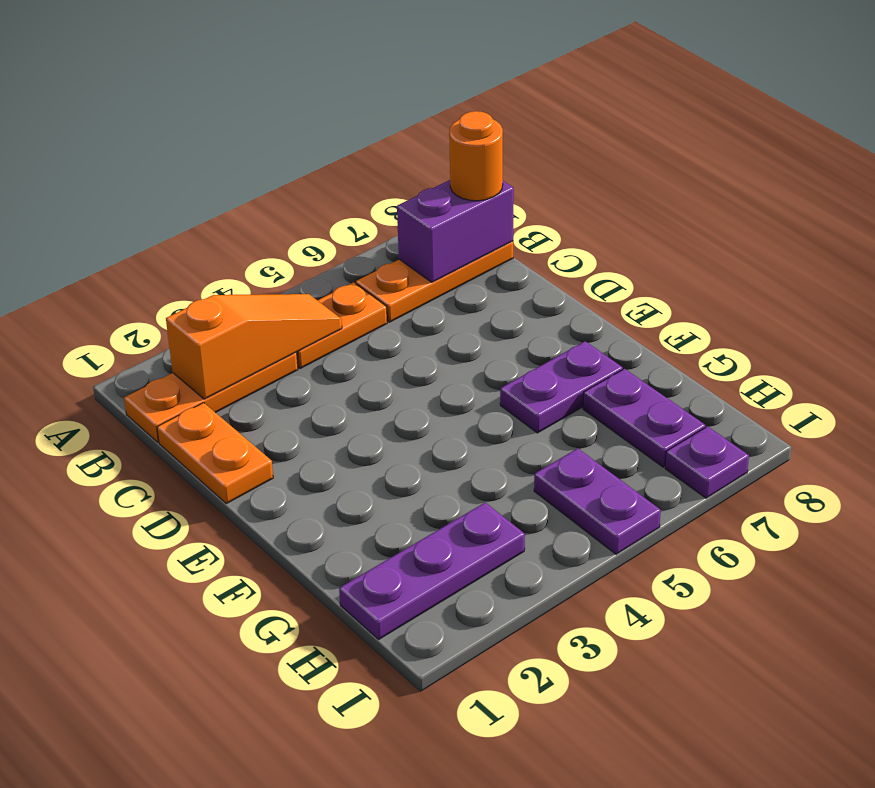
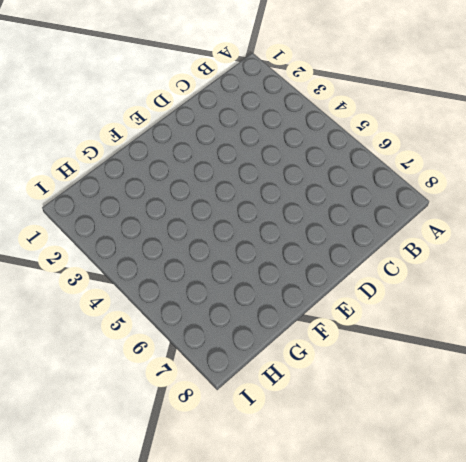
none -> orange plate B1:B3 level 1
none -> orange plate B4:B5 level 1
none -> orange plate B6:B8 level 1

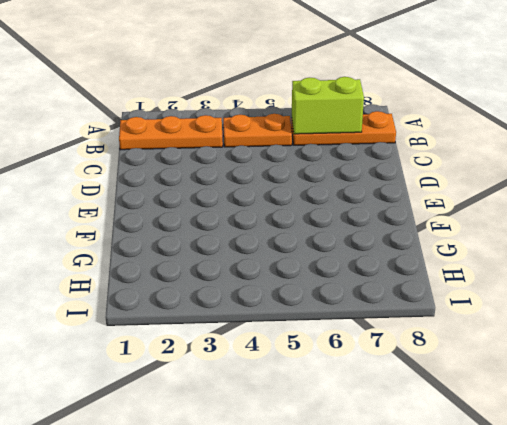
lime brick B6:B7 level 2 -> purple brick B7:B8 level 2
none -> orange plate C1:D1 level 1
none -> purple plate F6:F7 level 1
none -> purple plate G7:H7 level 1

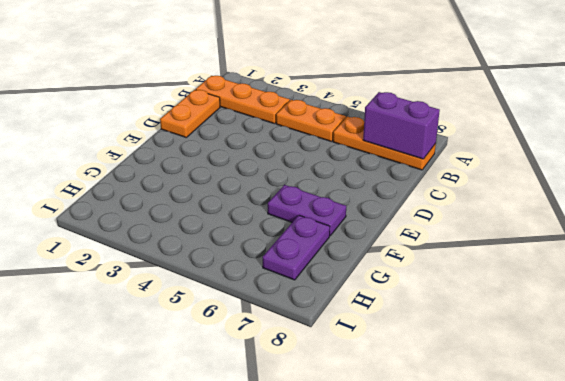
none -> purple plate H1:H3 level 1
none -> purple plate H5:I5 level 1
none -> purple plate I7 level 1

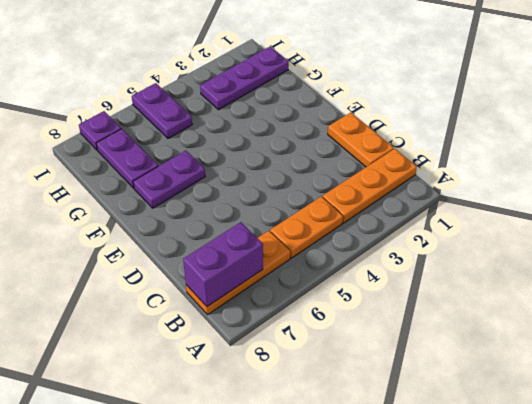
none -> orange slope B2:B4 level 2 top 2
none -> orange round brick B8 level 3

